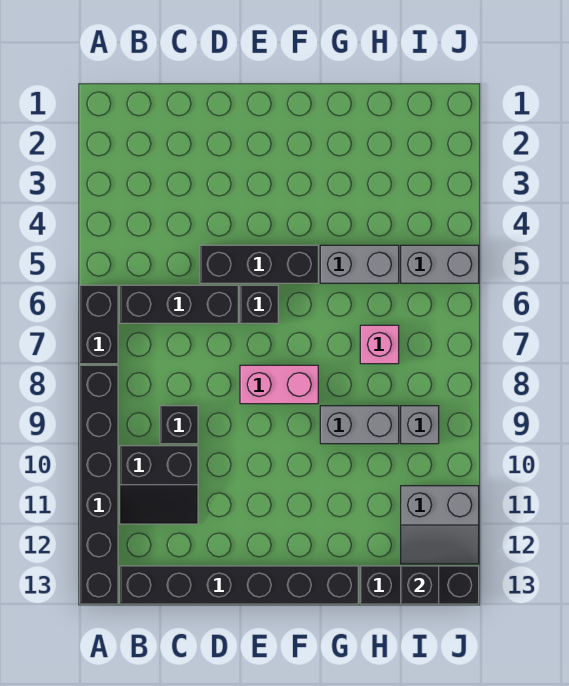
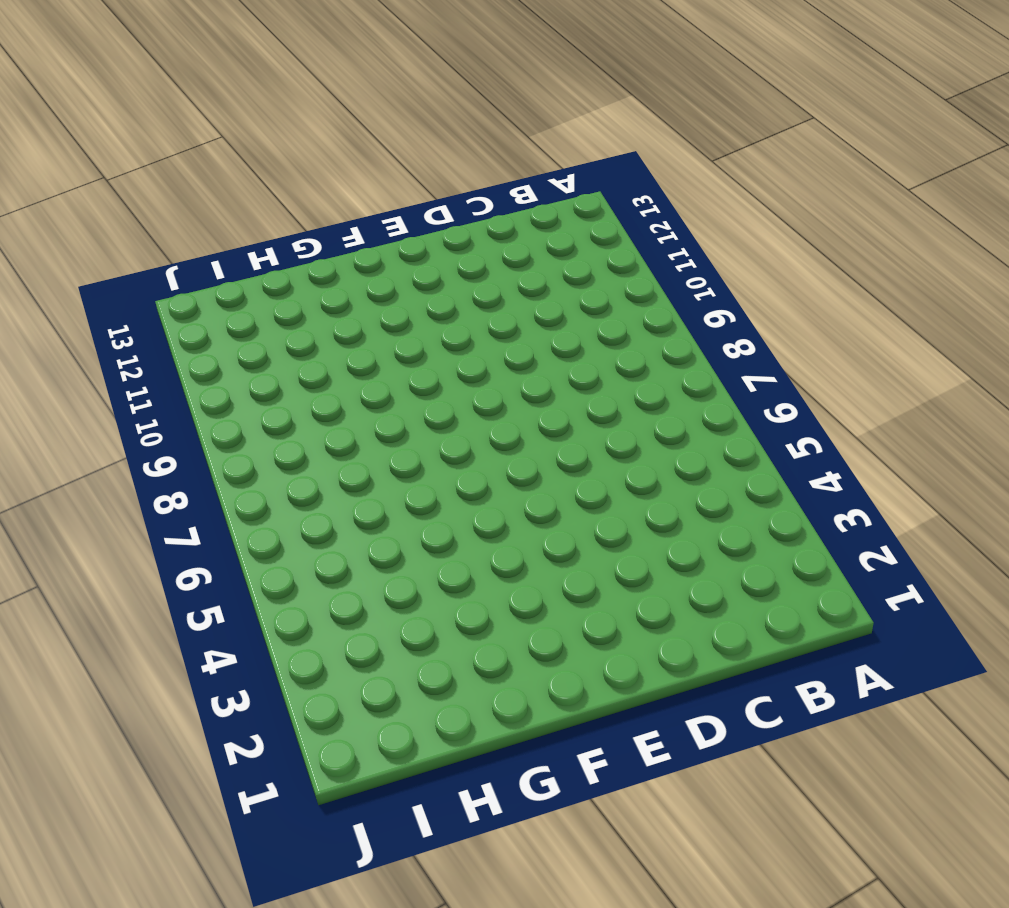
none -> black brick A6:A7 level 1
none -> black brick A8:A13 level 1
none -> black brick B6:D6 level 1

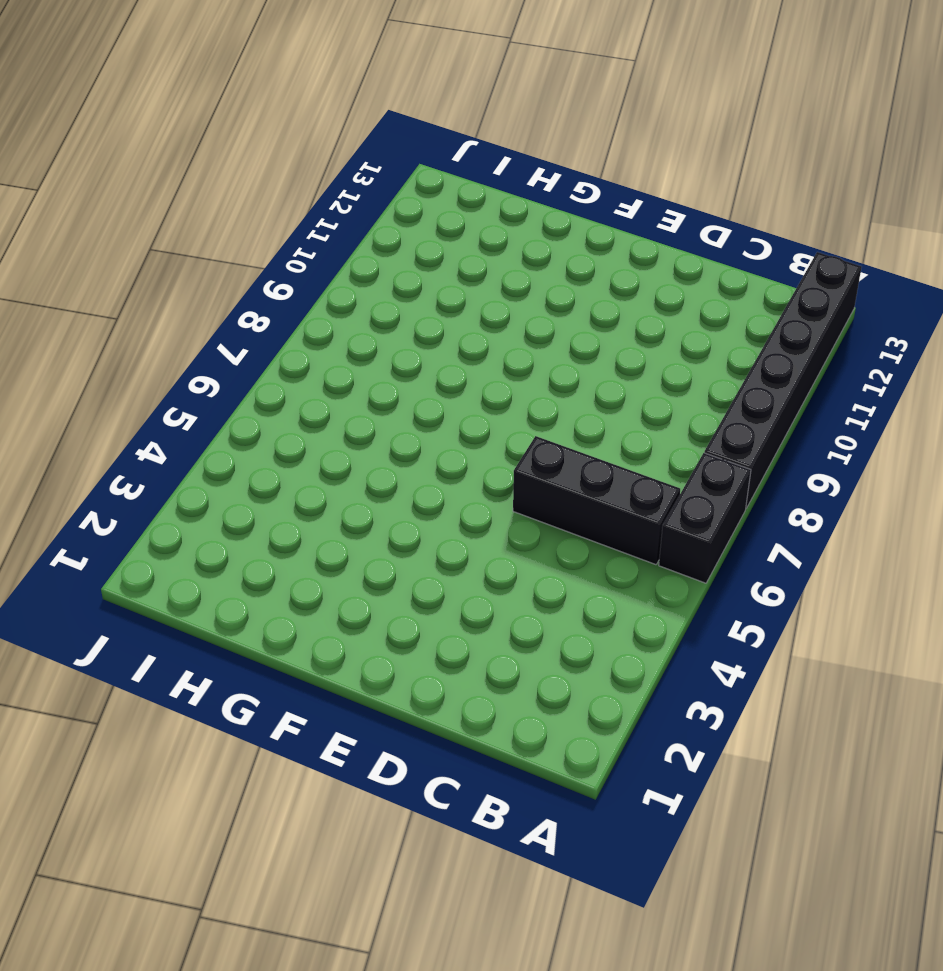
none -> black slope B10:C11 level 1 top 10
none -> black brick B13:G13 level 1
none -> black brick C9 level 1

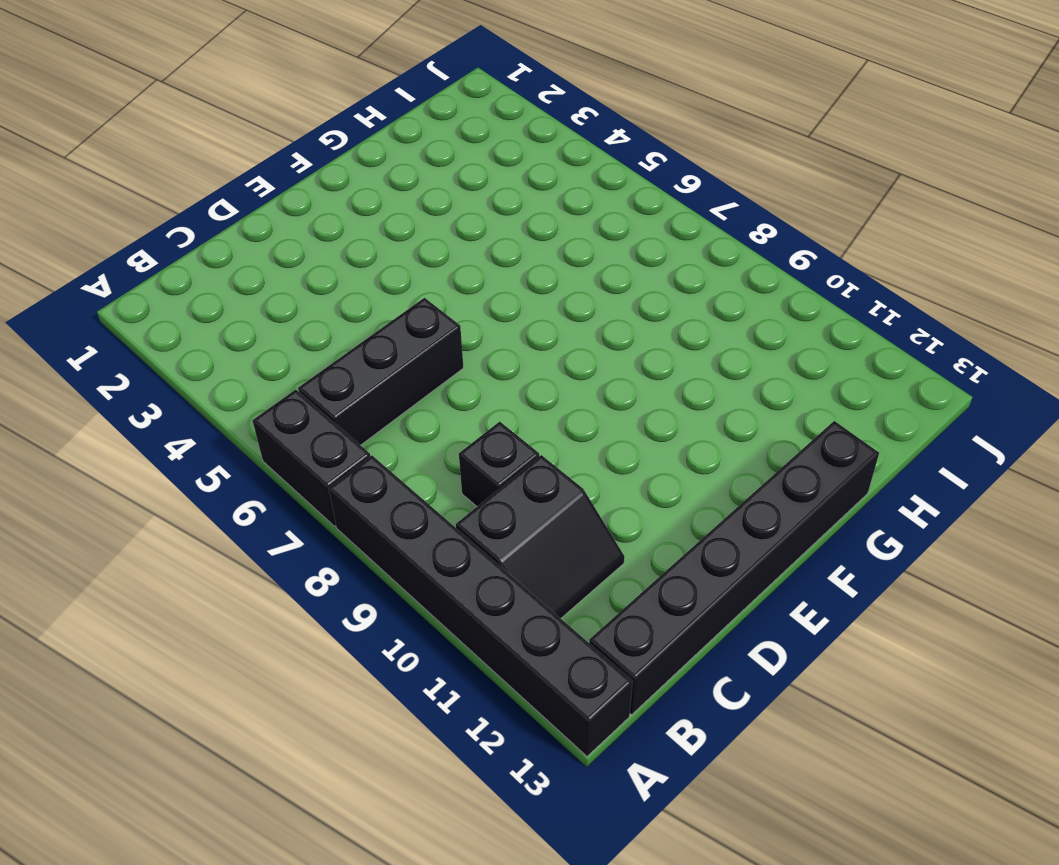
none -> black brick D5:F5 level 1
none -> black brick E6 level 1
none -> pink brick E8:F8 level 1

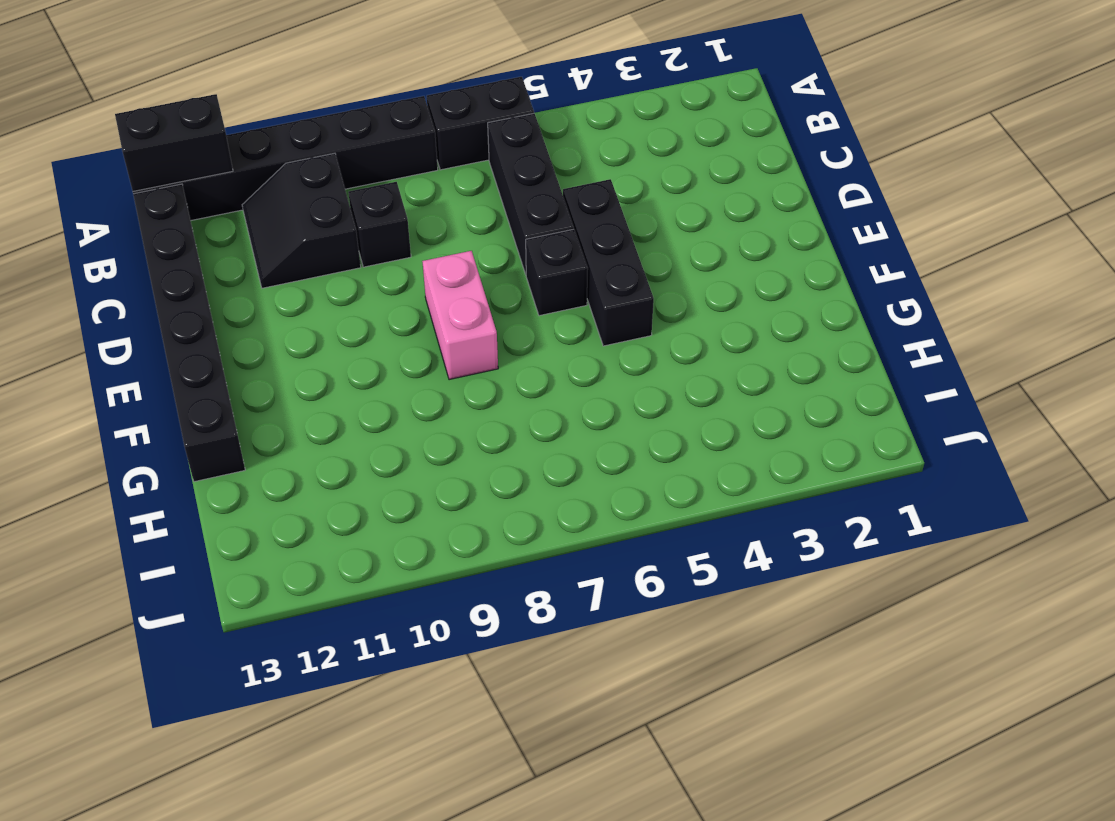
black brick A12:A13 level 2 -> none
none -> grey brick G5:H5 level 1
none -> grey brick G9:H9 level 1
none -> pink brick H7 level 1

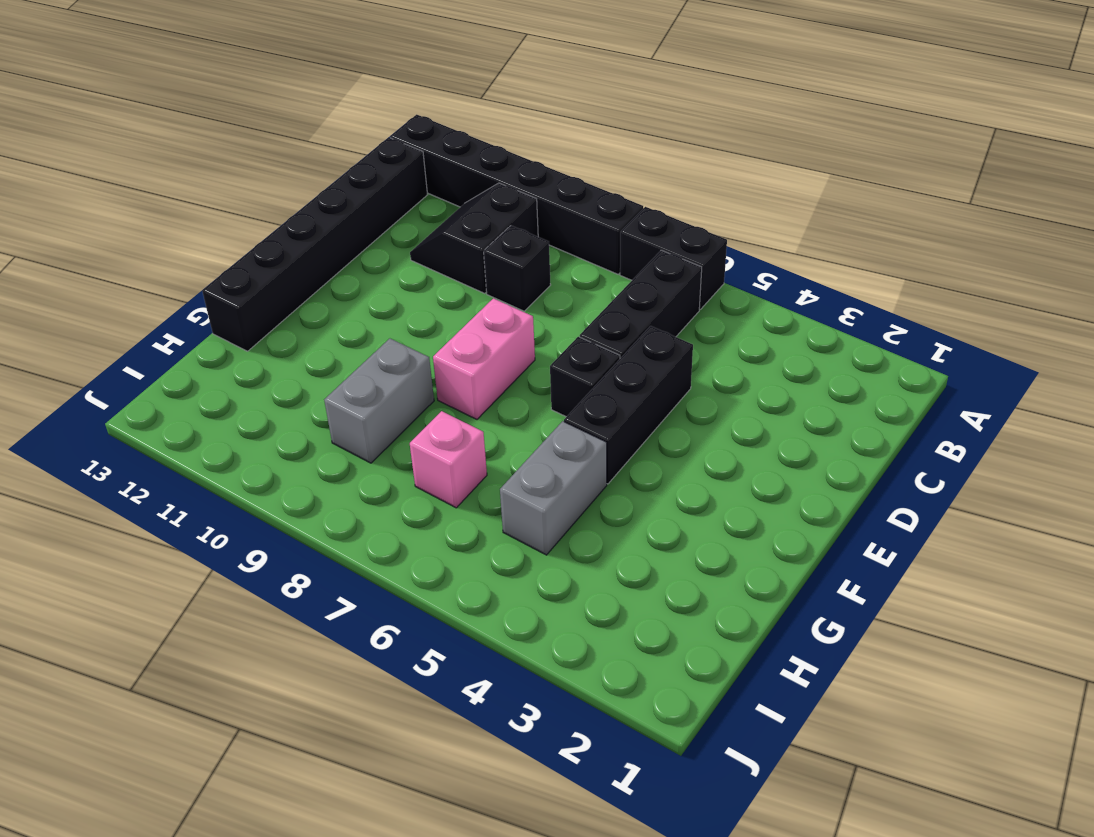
none -> black brick H13:J13 level 1
none -> grey brick I5:J5 level 1
none -> grey brick I9 level 1

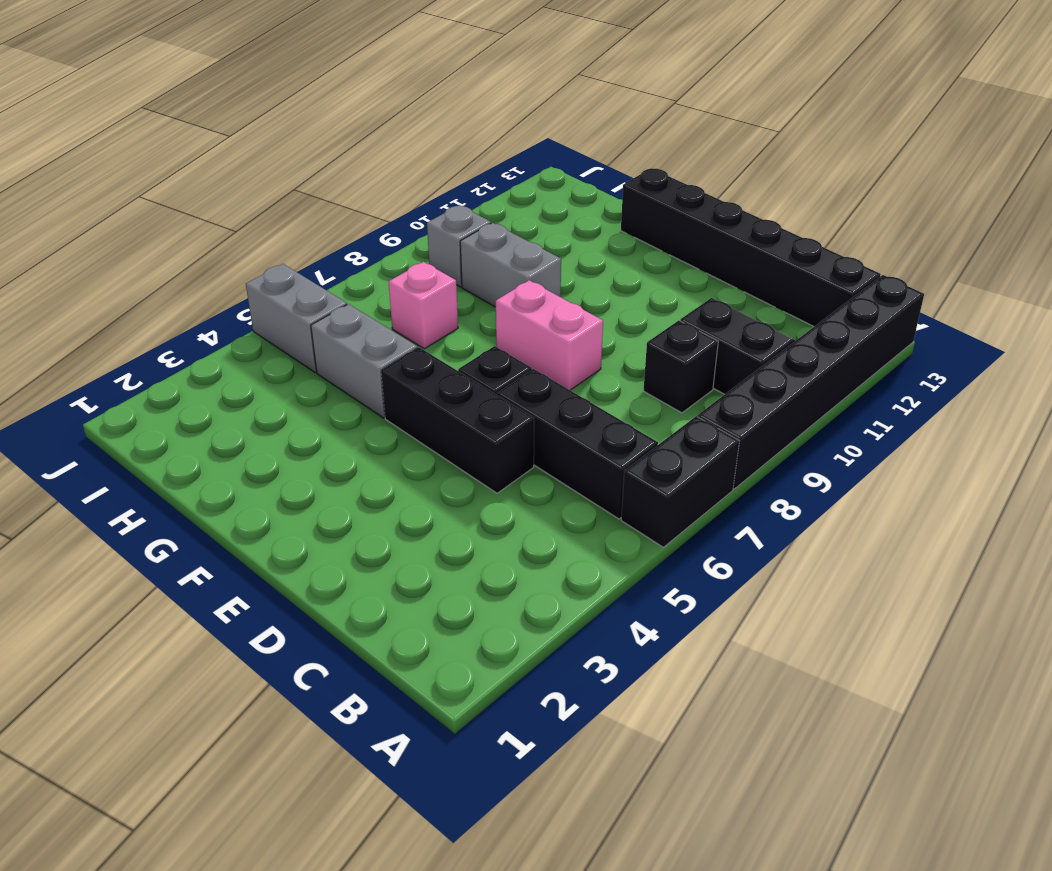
none -> black brick H13:J13 level 1
none -> grey slope I11:J12 level 1 top 11
none -> black brick I13 level 2

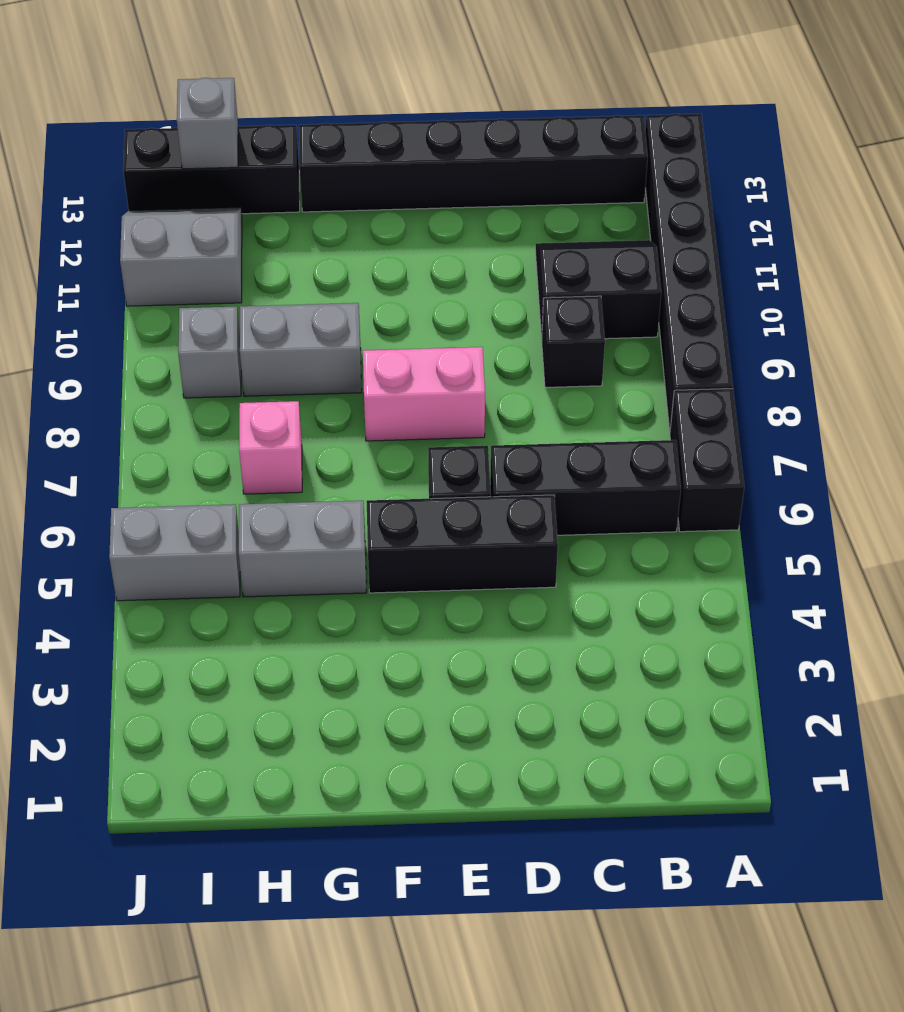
grey brick I13 level 2 -> black brick I13 level 2

